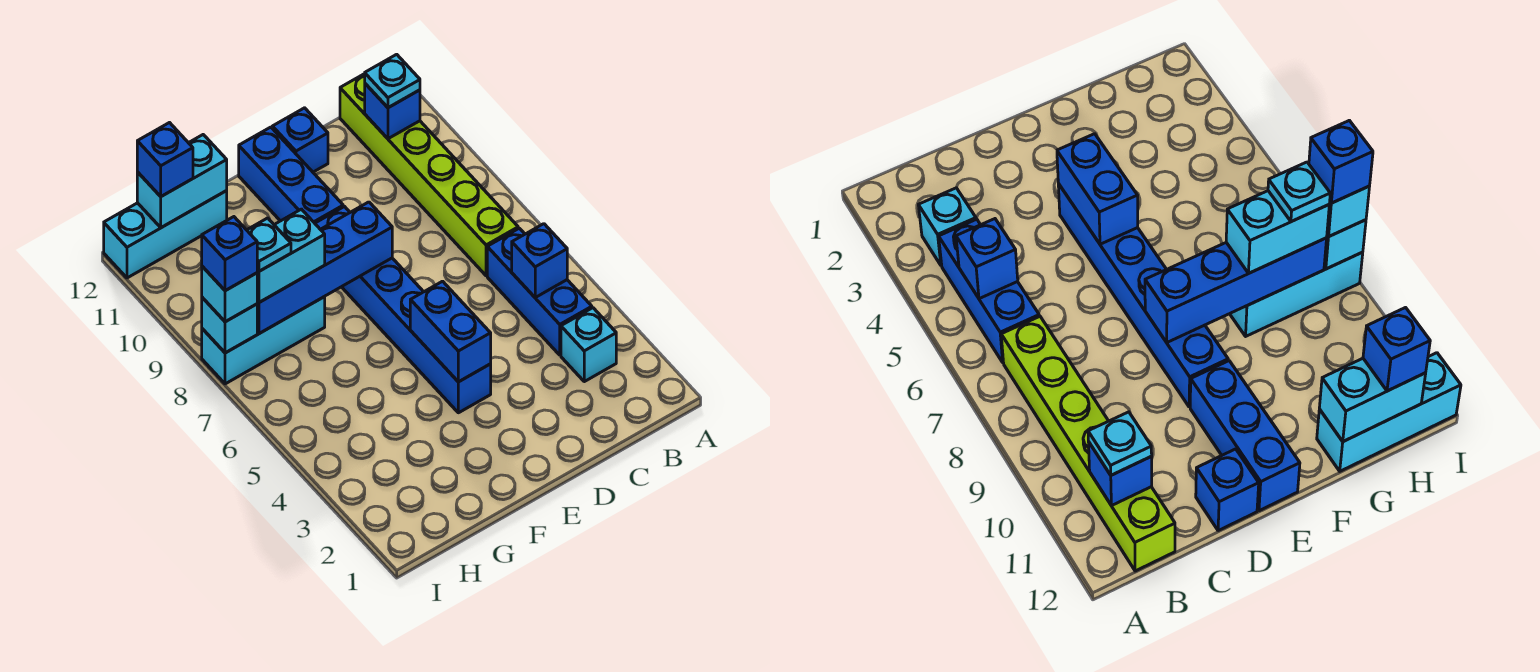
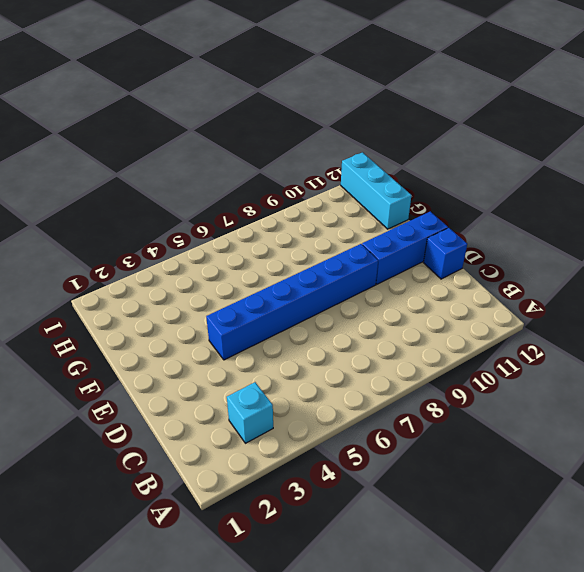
none -> blue brick B4:B6 level 1
none -> lime brick B7:B12 level 1
none -> cyan brick G8:I8 level 1

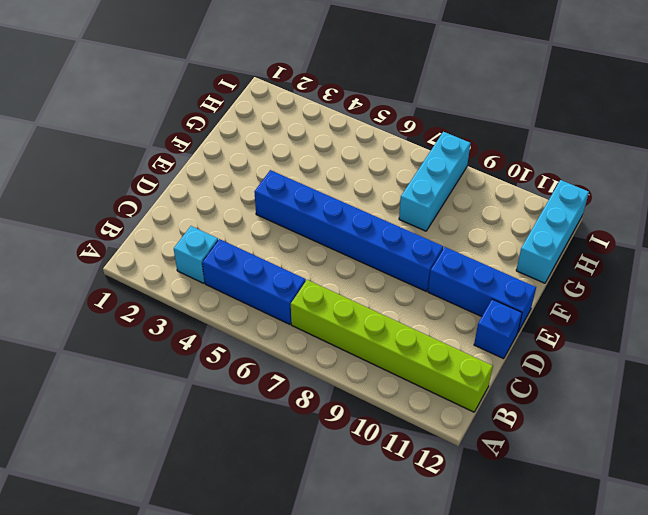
none -> blue brick B5 level 2
none -> blue brick B11 level 2
none -> blue brick E4:E5 level 2

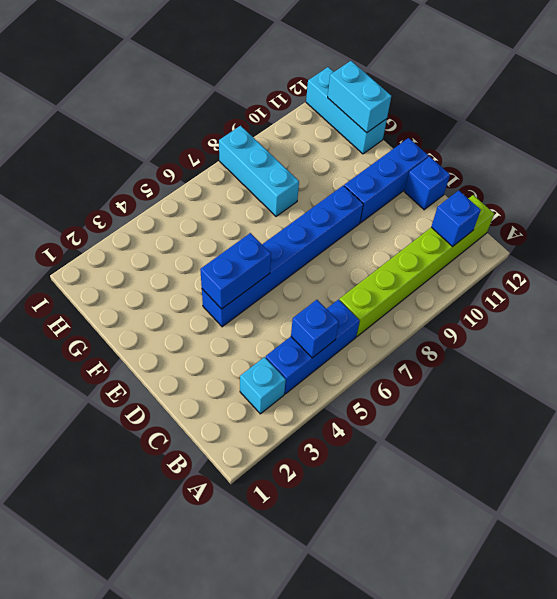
none -> blue brick E8:H8 level 2
none -> cyan brick I8 level 2
none -> cyan plate B11 level 3

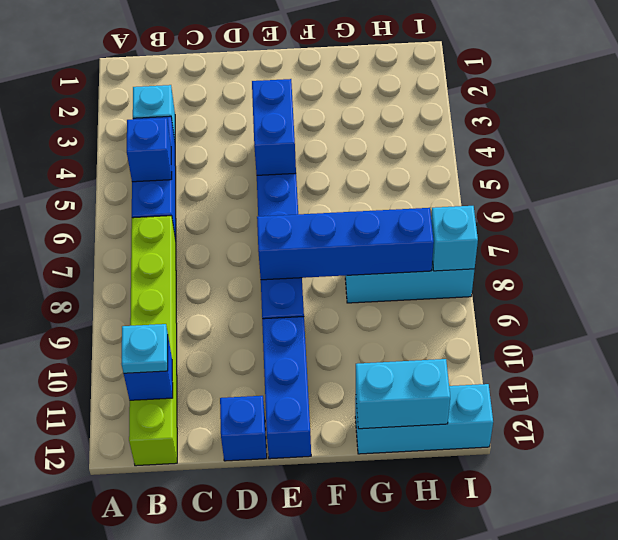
none -> cyan brick G8:H8 level 3
none -> blue brick H12 level 3
none -> cyan brick I8 level 3

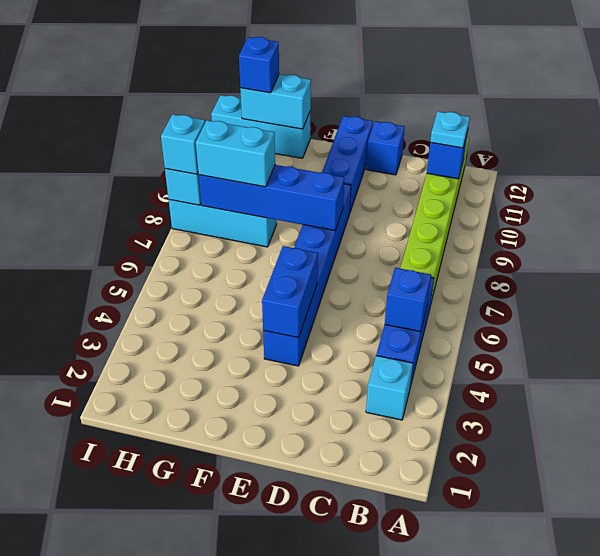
none -> cyan plate H8 level 4
none -> blue brick I8 level 4

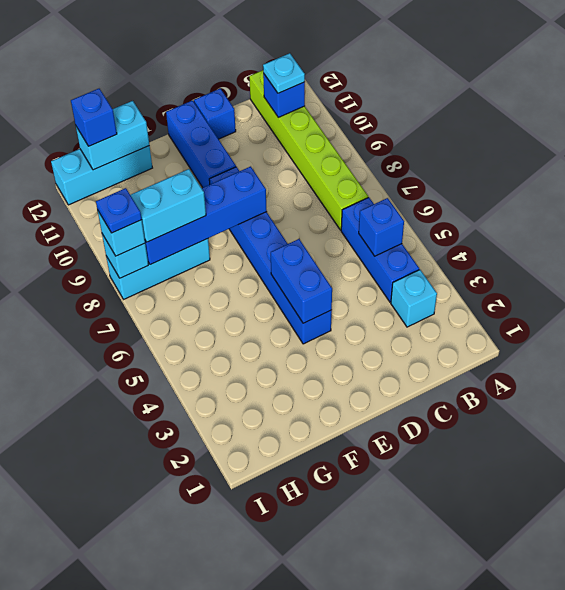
blue plate I8 level 4 -> blue brick I8 level 4
none -> cyan plate H8 level 4

